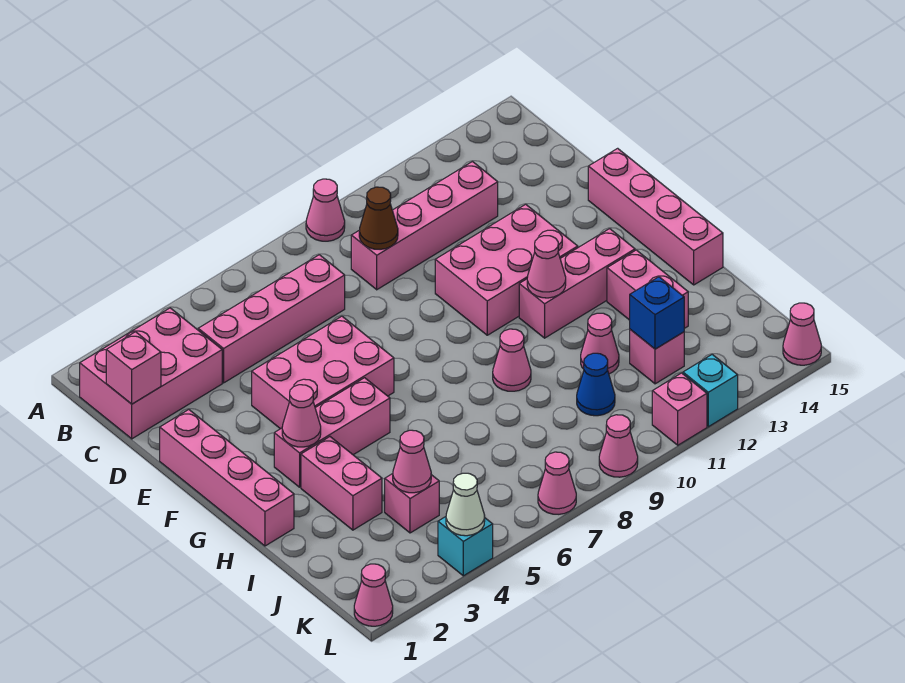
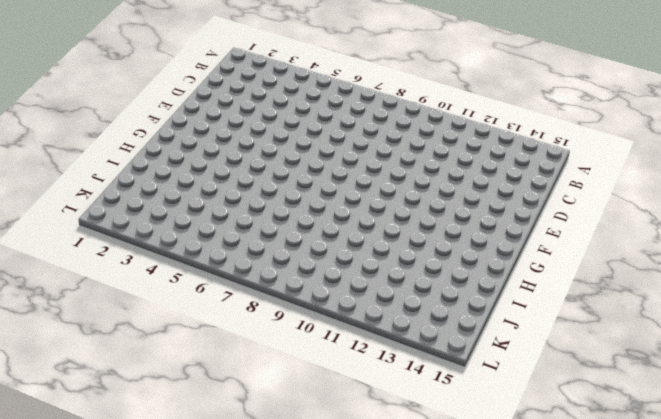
none -> pink cone A9 level 1
none -> pink brick B1:C3 level 1
none -> pink brick C4:C7 level 1
none -> pink brick C9:C12 level 1

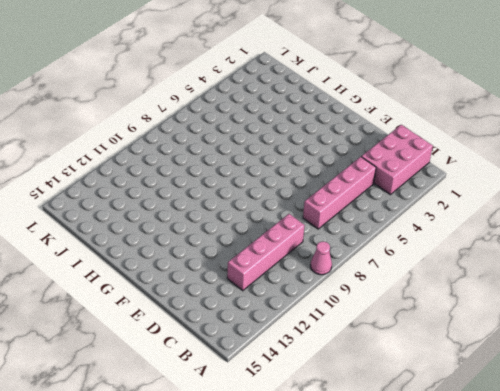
none -> pink brick E1:H1 level 1
none -> pink brick E4:F6 level 1
none -> pink brick E10:F12 level 1
none -> pink brick E15:H15 level 1

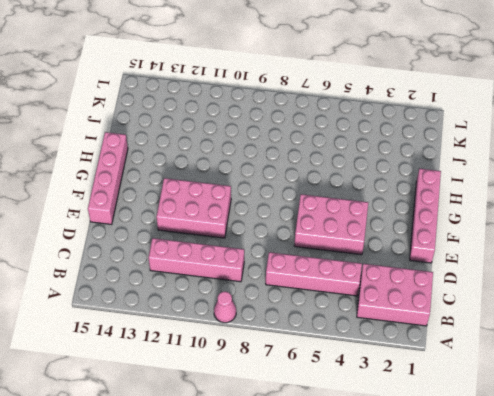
none -> pink brick G3:G5 level 1
none -> pink brick G11:G13 level 1
none -> pink brick H3:I3 level 1
none -> pink cone H9 level 1

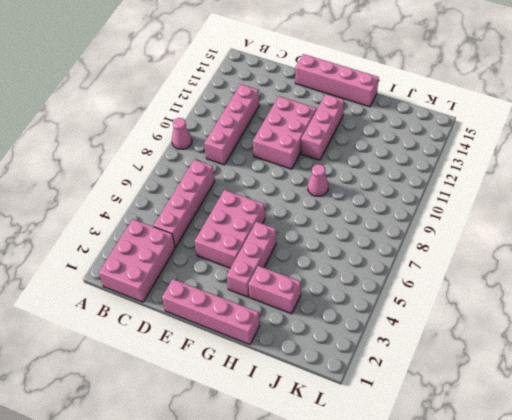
none -> pink brick H13:I13 level 1
none -> pink cone I11 level 1
none -> pink brick J4 level 1
none -> blue cone J10 level 1

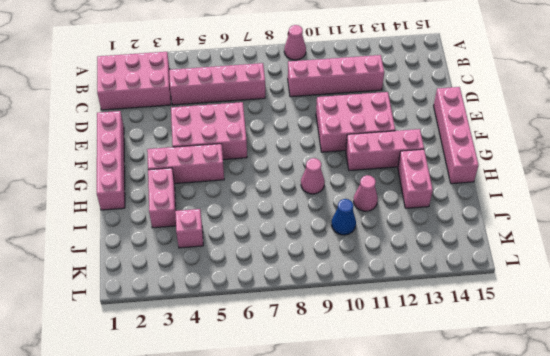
none -> pink brick J12 level 1
none -> pink cone L1 level 1
none -> cyan brick L4 level 1
none -> pink cone L7 level 1

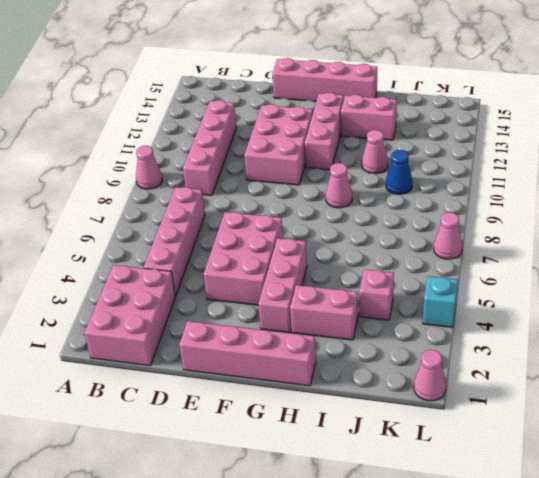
none -> pink brick J12 level 1
none -> pink cone L9 level 1
none -> pink brick L11 level 1
none -> cyan brick L12 level 1

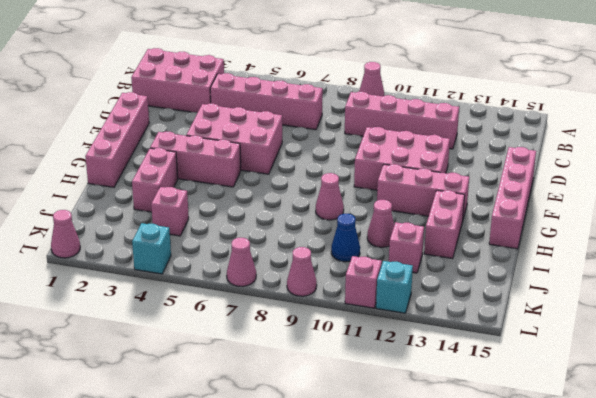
none -> pink cone L15 level 1
none -> pink brick C1 level 2
none -> brown cone C9 level 2
none -> pink cone G3 level 2

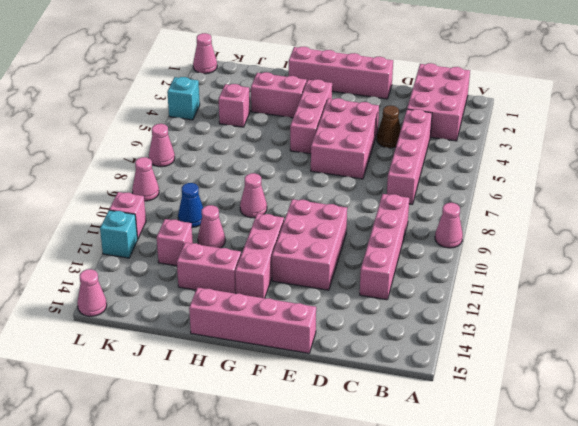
brown cone D4 level 1 -> brown cone C9 level 2
none -> pink brick C1 level 2
none -> pink cone G3 level 2
none -> pink cone G11 level 2
none -> pink cone J4 level 2

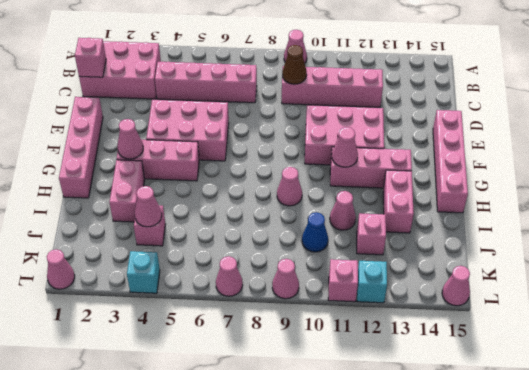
none -> blue brick J12 level 2
none -> white cone L4 level 2

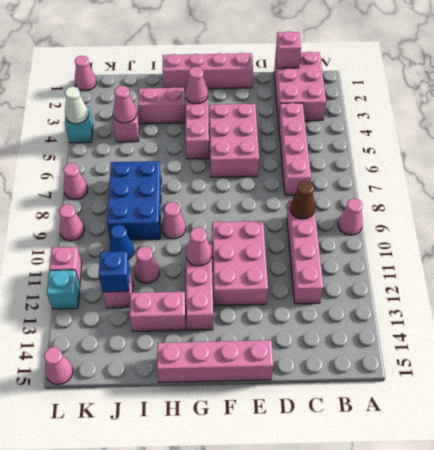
blue brick I7:J9 level 1 -> none

